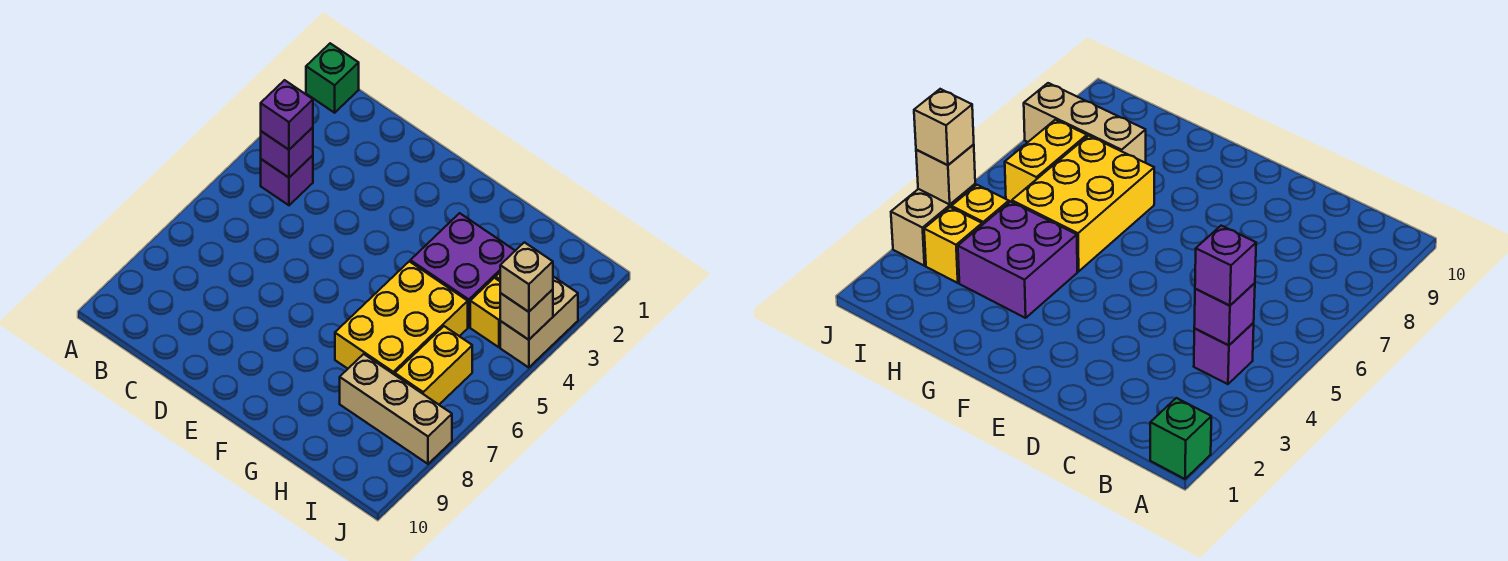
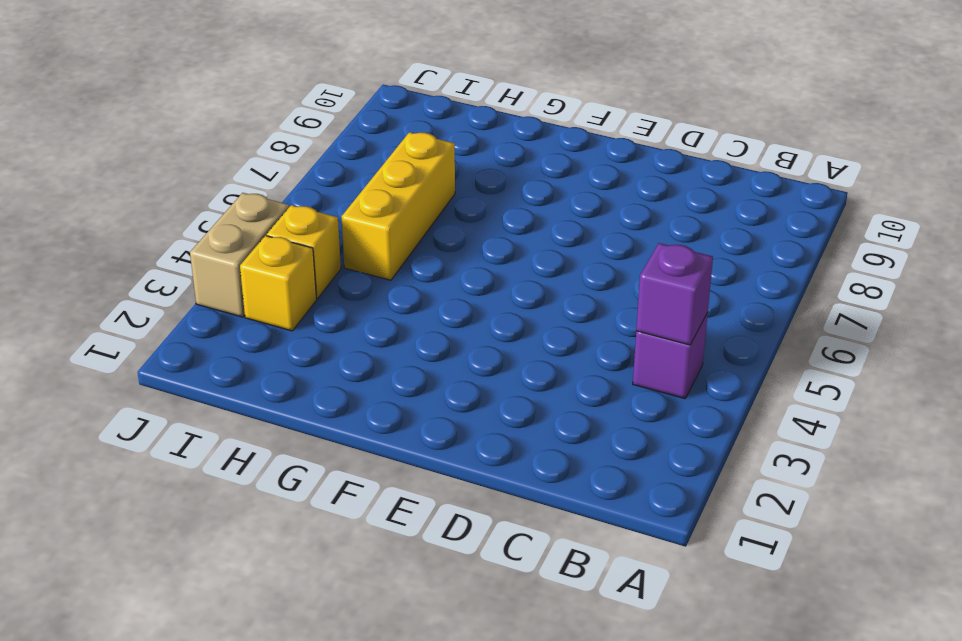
yellow brick H5:H7 level 1 -> yellow brick G5:H7 level 1
none -> green brick A1 level 1
none -> purple brick G3:H4 level 1
none -> tan brick H8:J8 level 1

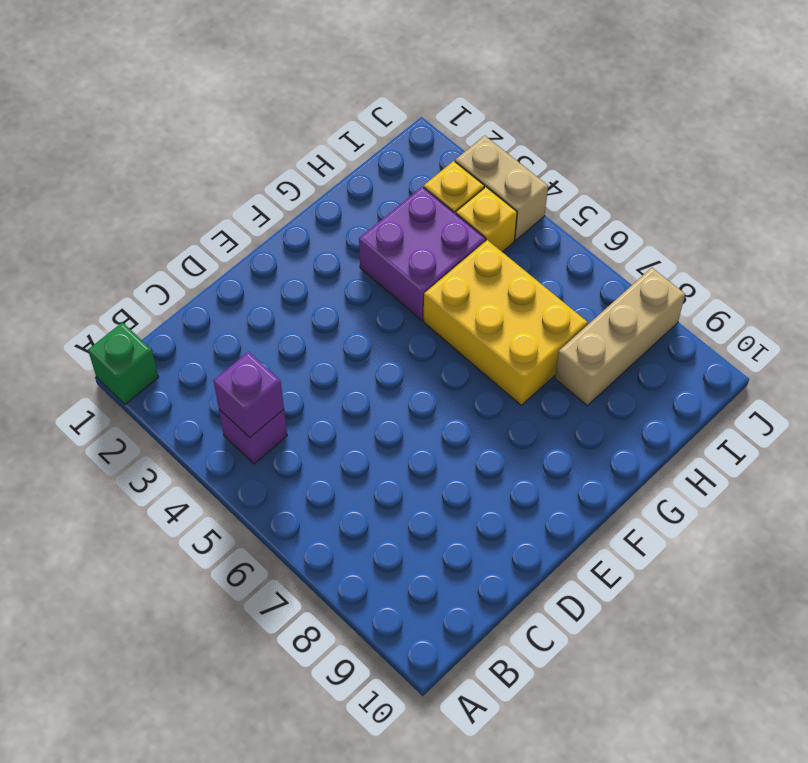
none -> yellow brick I6:I7 level 1
none -> tan brick J4 level 2
none -> purple brick B4 level 3

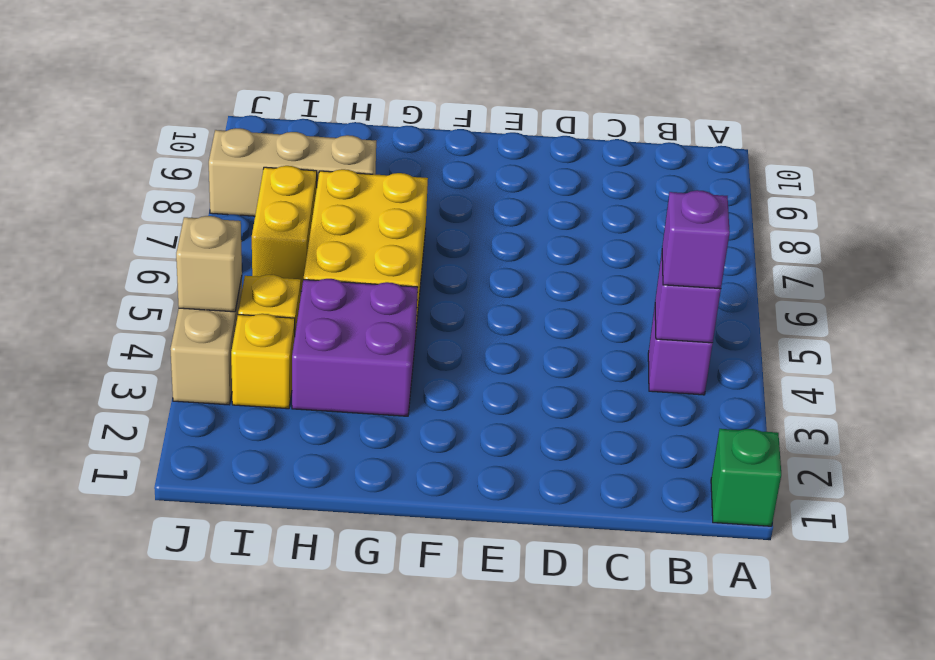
none -> tan brick J4 level 3

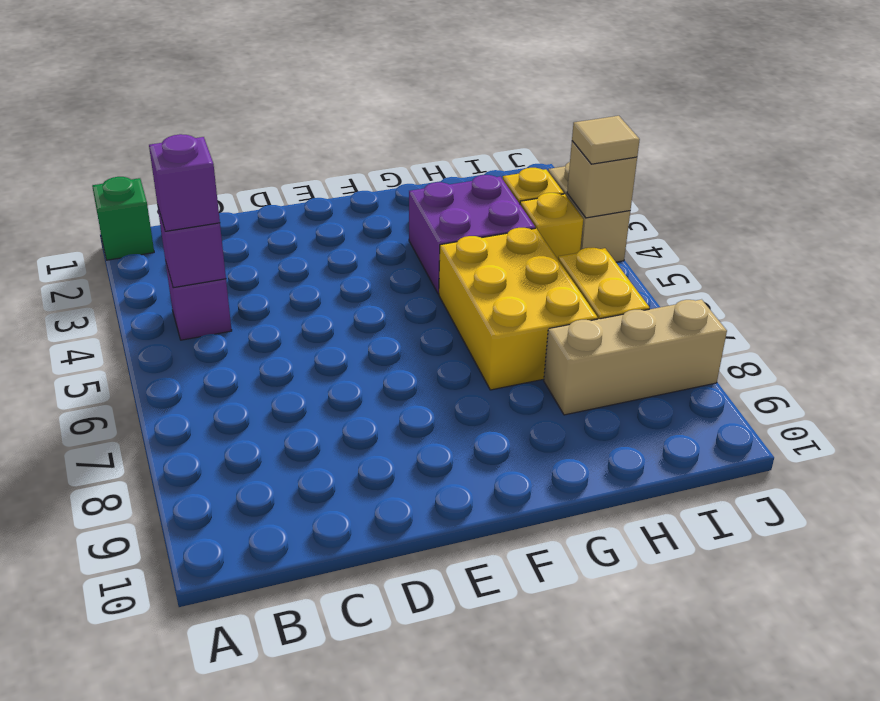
tan tile J4 level 3 -> tan brick J4 level 3

